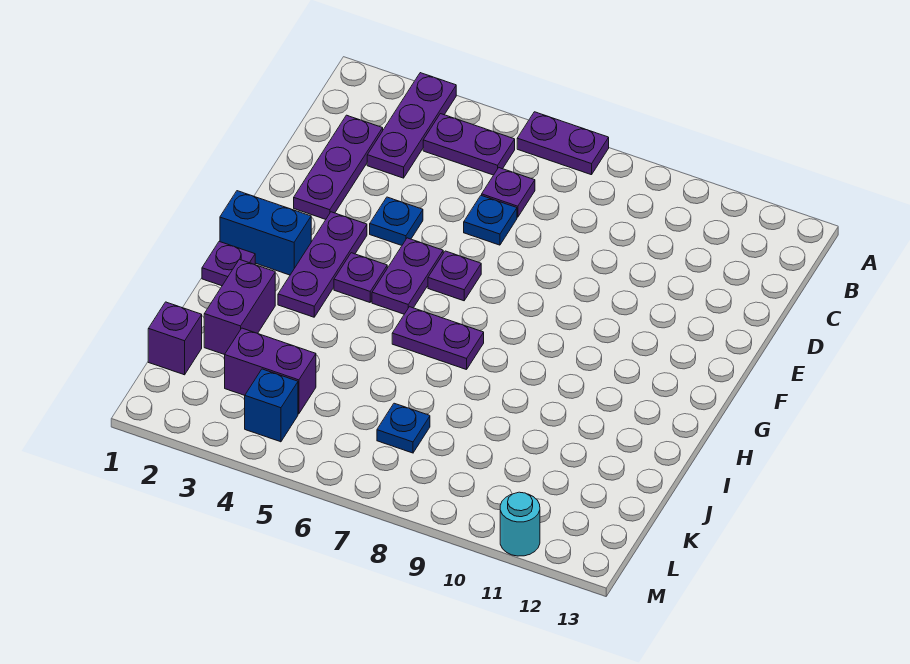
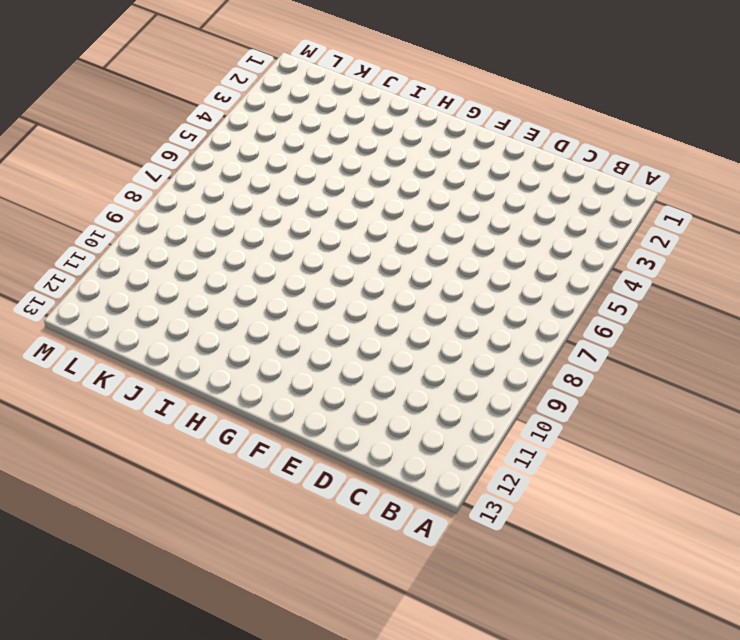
none -> purple plate A3:C3 level 1
none -> purple plate A6:A7 level 1
none -> purple plate B4:B5 level 1

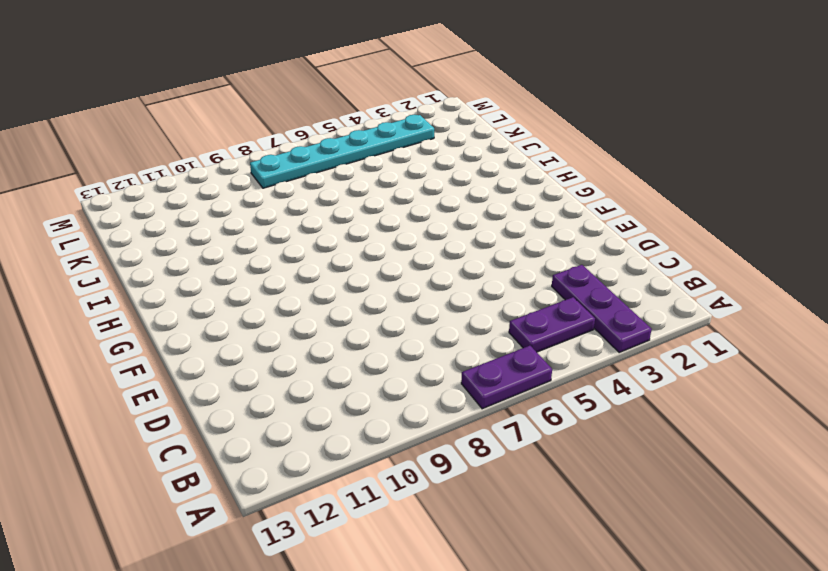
cyan plate L3:L8 level 1 -> blue brick L4 level 1
none -> purple plate C2:E2 level 1
none -> purple plate C6 level 1
none -> blue plate D6 level 1

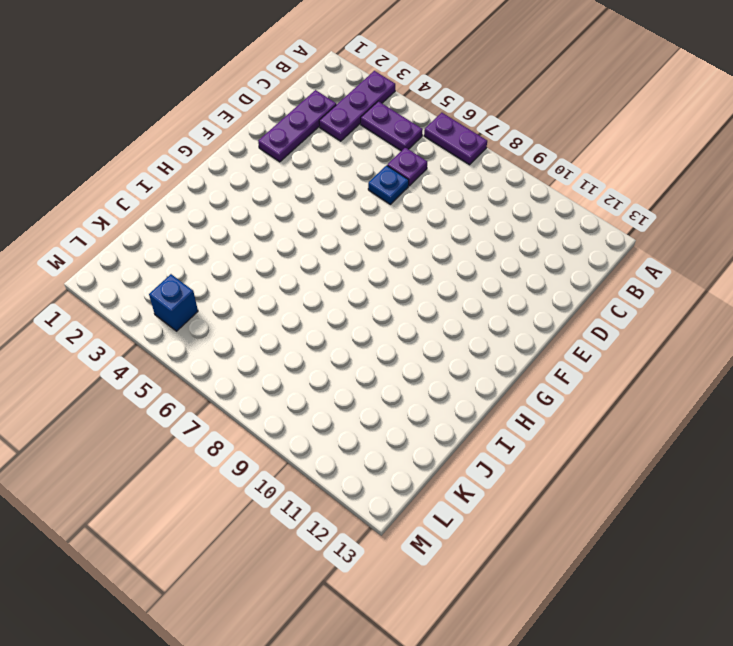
none -> blue plate E4 level 1
none -> purple plate F3:H3 level 1
none -> purple plate F5:G5 level 1

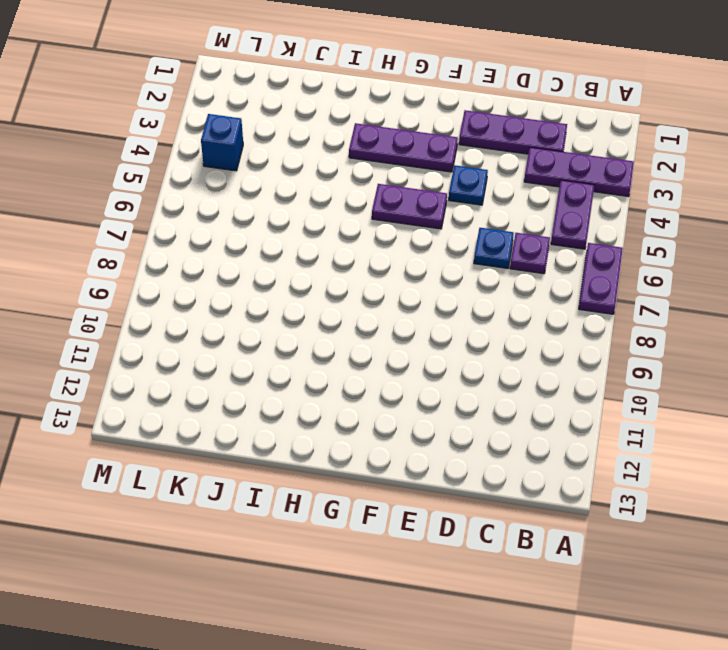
none -> purple plate F6 level 1
none -> blue brick G1:G2 level 1
none -> purple plate G4 level 1

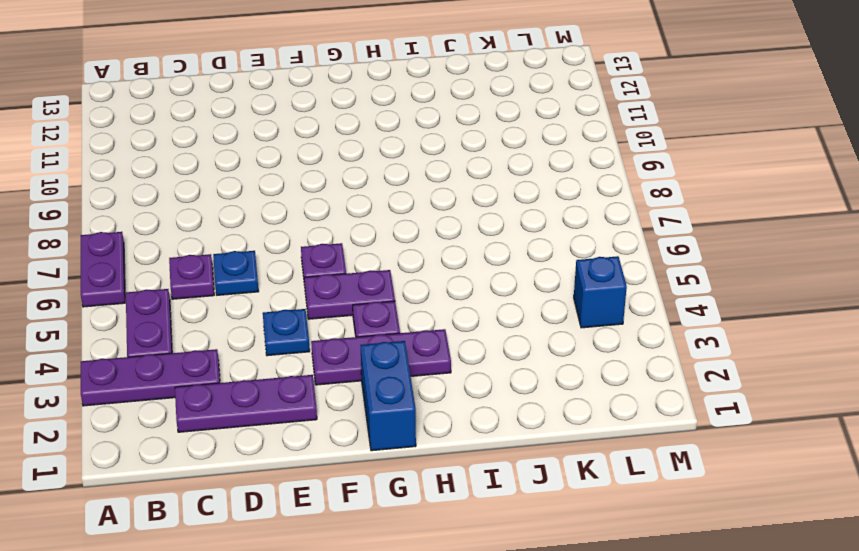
none -> purple plate H1 level 1
none -> purple plate H6:H7 level 1
none -> purple brick I2:J2 level 1

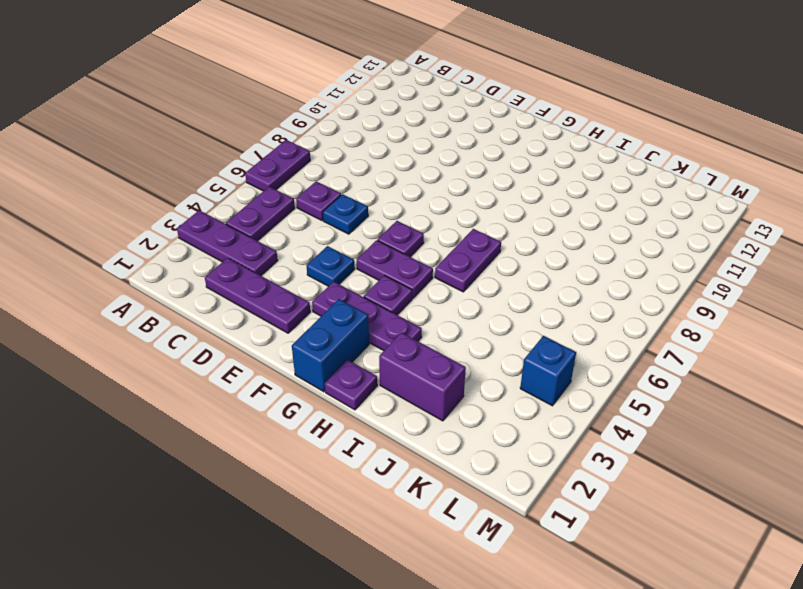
none -> purple brick K1 level 1
none -> purple brick K3:K4 level 1
none -> blue plate K7 level 1

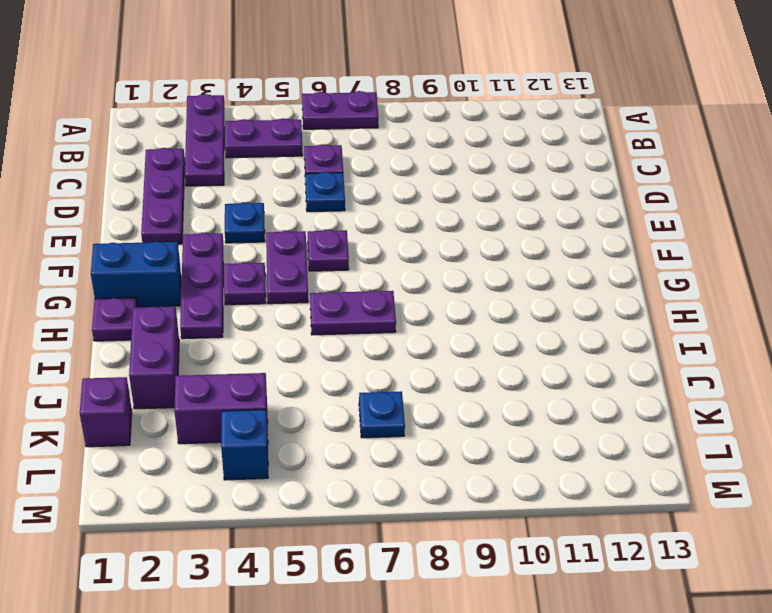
none -> cyan round brick M11 level 1

